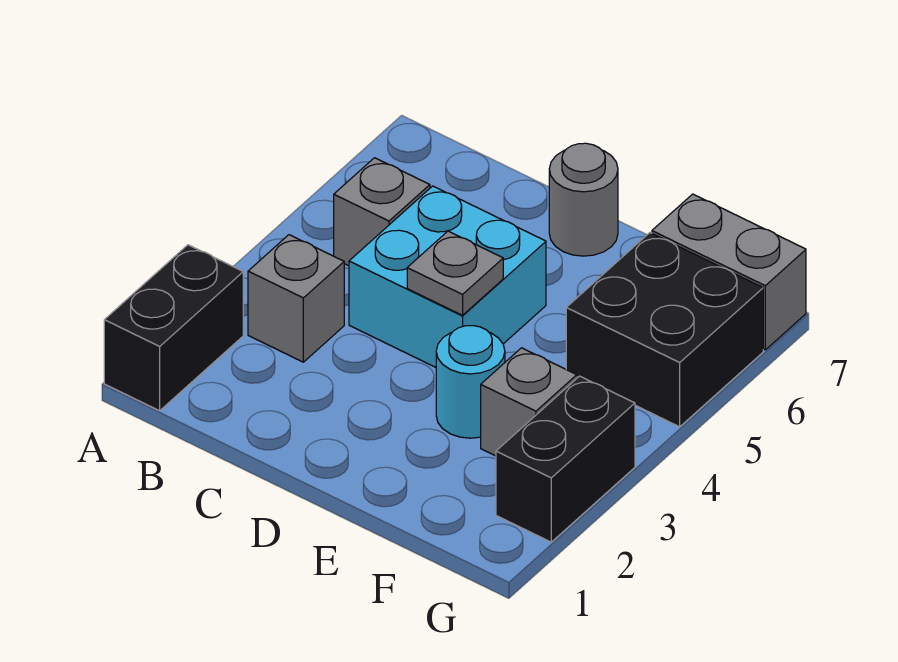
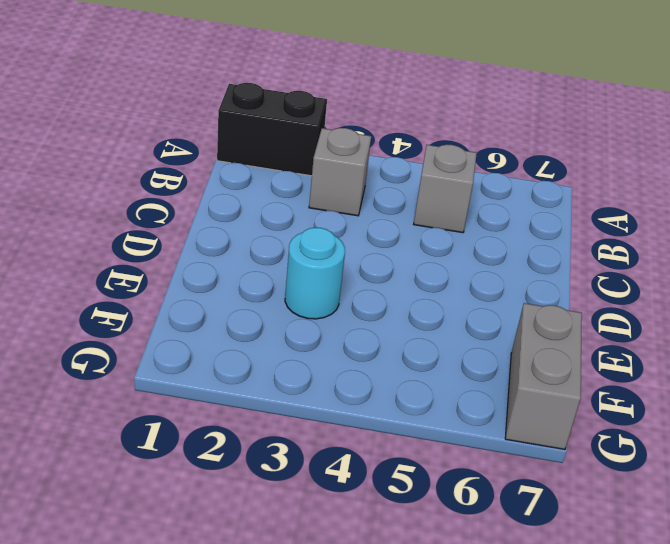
none -> cyan brick C4:D5 level 1
none -> grey round brick D7 level 1

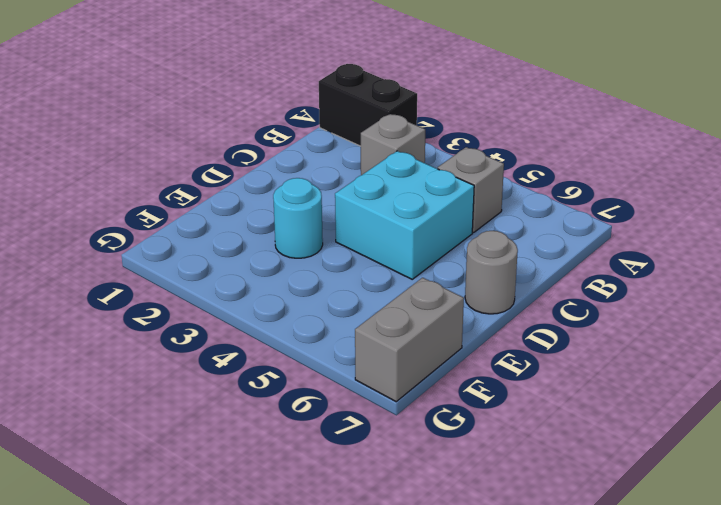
none -> grey brick F3 level 1
none -> black brick F5:G6 level 1

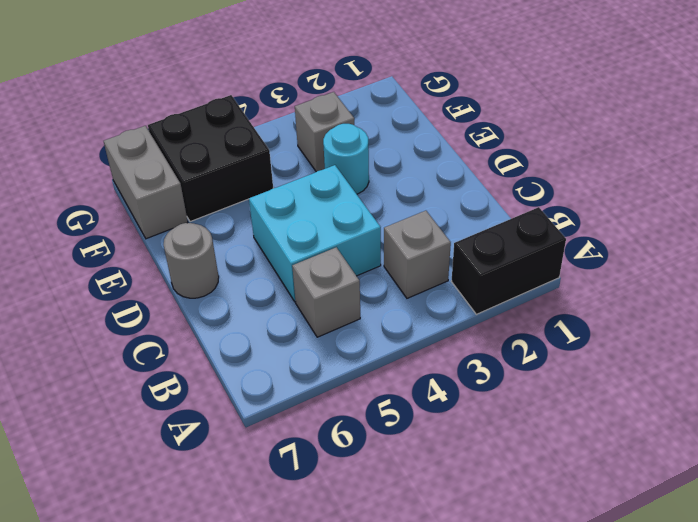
none -> black brick G2:G3 level 1
none -> grey plate D4 level 2

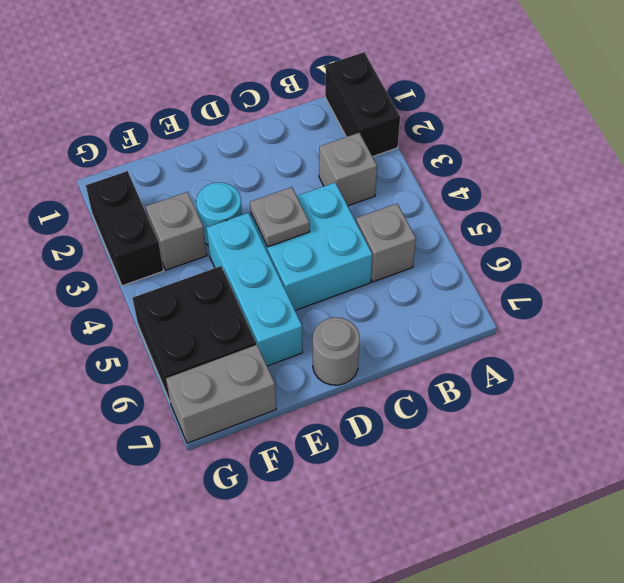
cyan brick E4:E6 level 1 -> none

